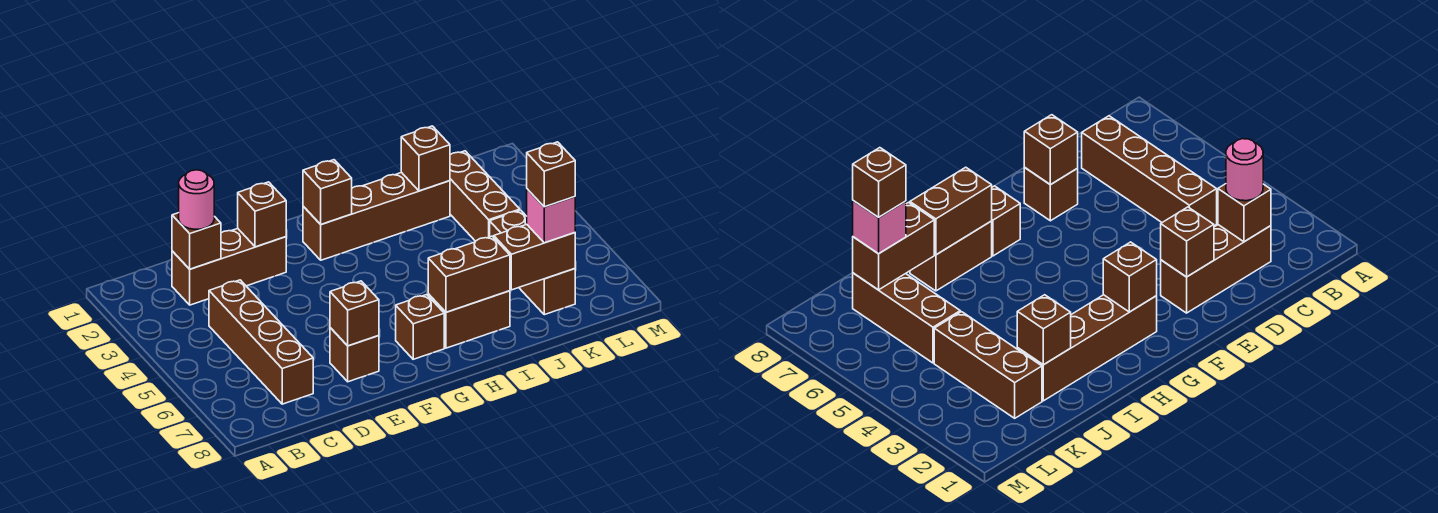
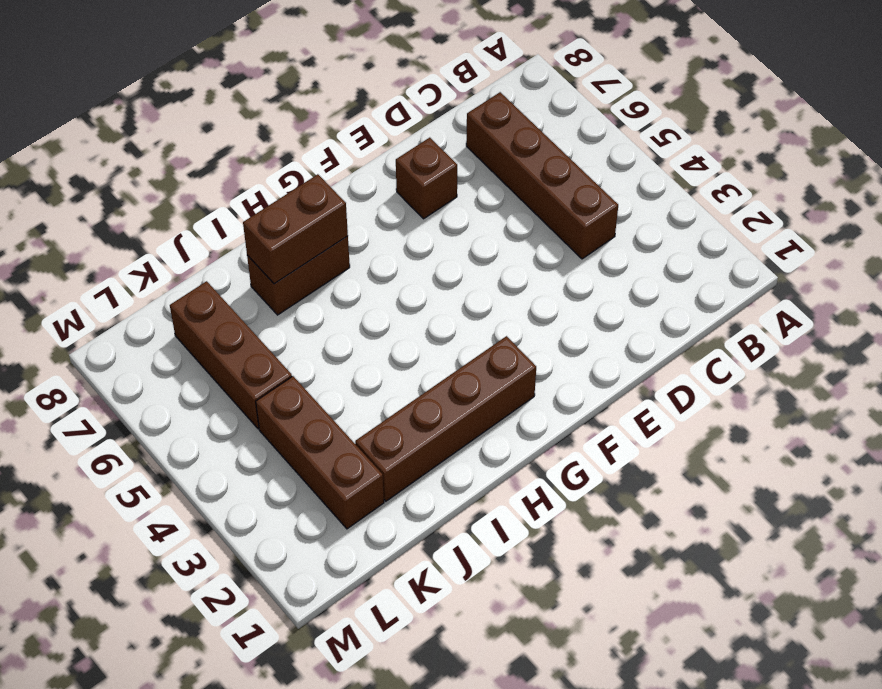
none -> brown brick C2:E2 level 1
none -> brown brick G7 level 1
none -> brown brick C2 level 2

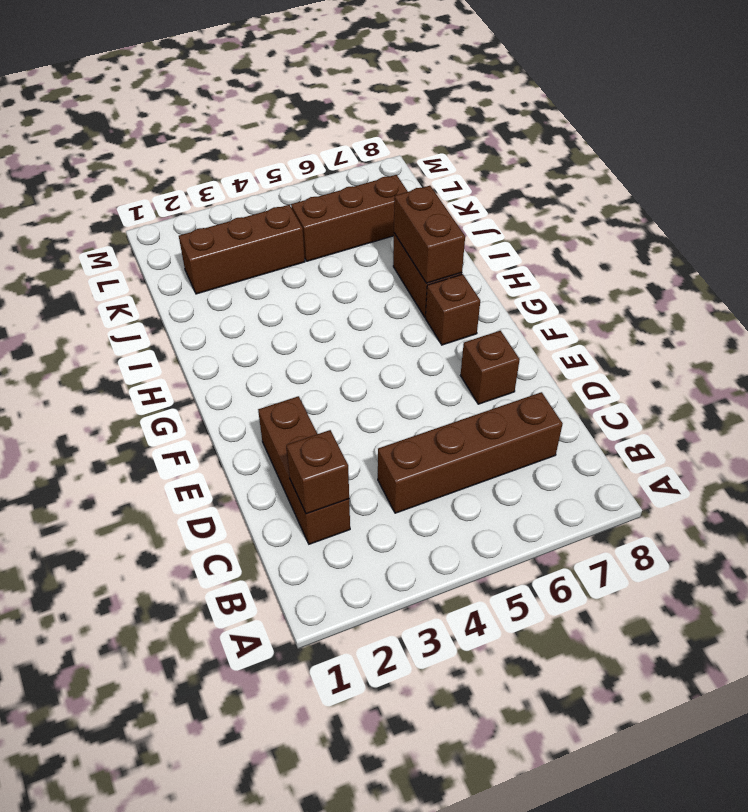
none -> brown brick G2:J2 level 1
none -> brown brick E2 level 2
none -> brown brick E7 level 2

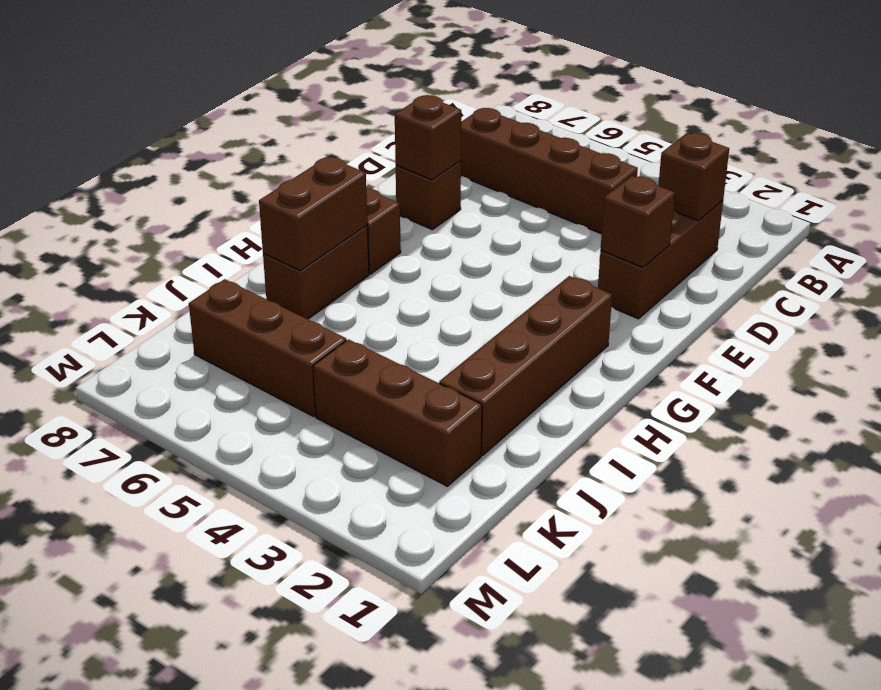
none -> brown brick G2 level 2
none -> brown brick J2 level 2
none -> brown brick J7:K7 level 2

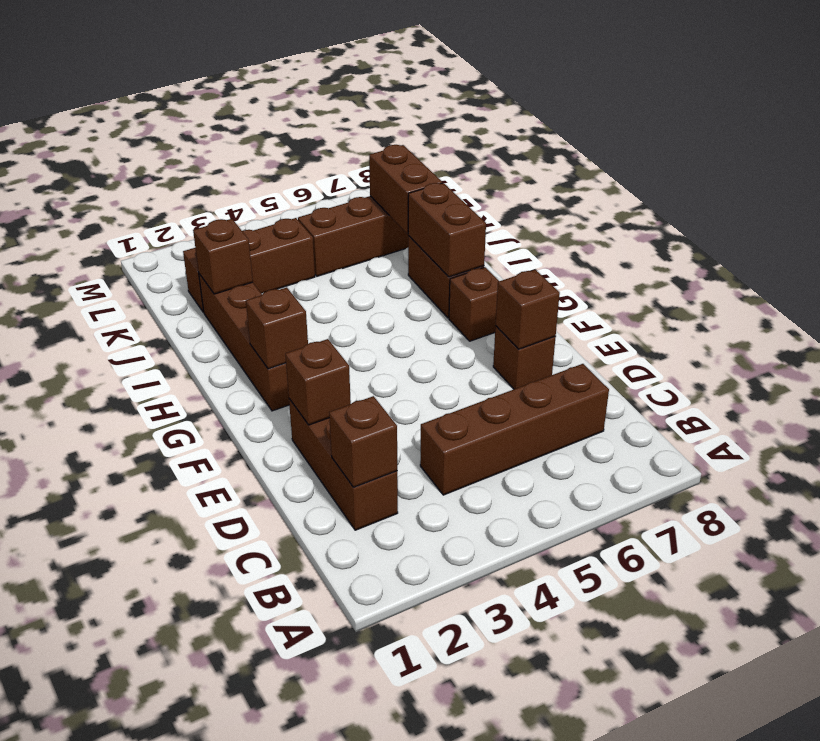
none -> pink round brick C2 level 3
none -> pink brick K7 level 3
none -> brown brick K7 level 4

